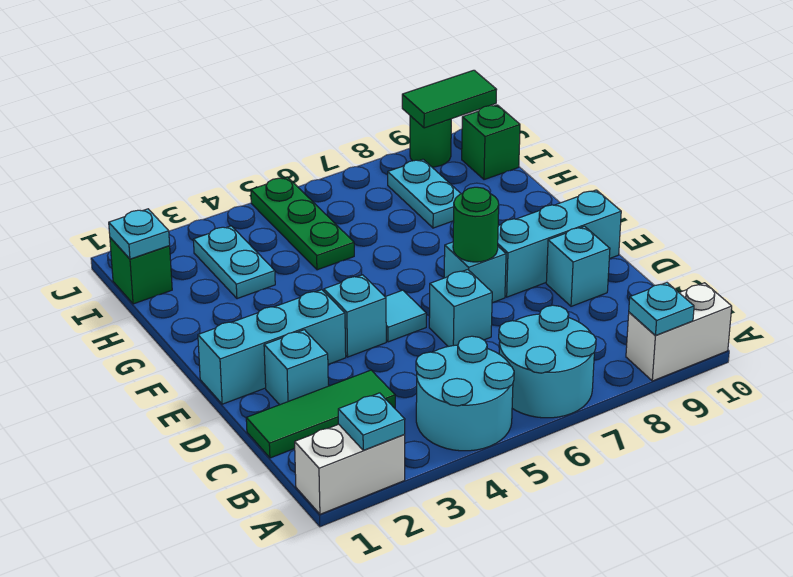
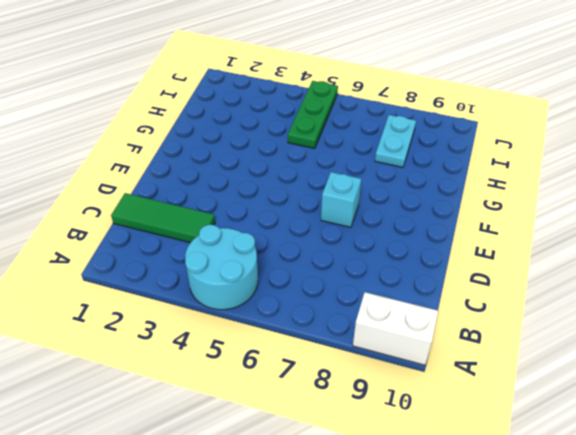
none -> white brick A1:A2 level 1
none -> cyan round brick A6:B7 level 1
none -> cyan brick D2 level 1

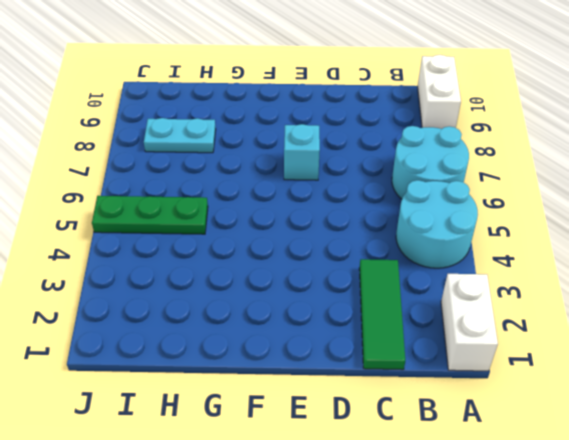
none -> cyan brick D2 level 1
none -> cyan brick D6 level 1
none -> cyan brick D9 level 1

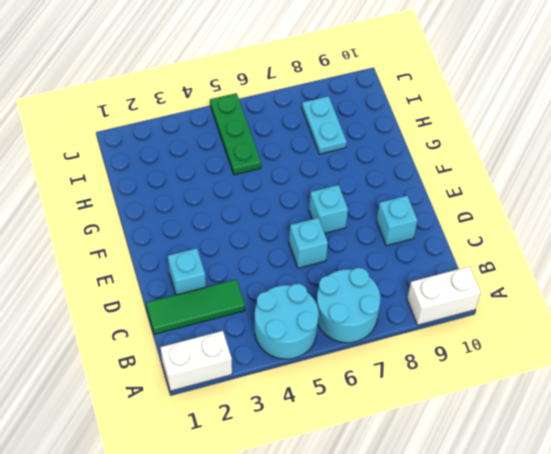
none -> cyan brick E1:E3 level 1
none -> cyan brick E4 level 1
none -> cyan tile E5 level 1

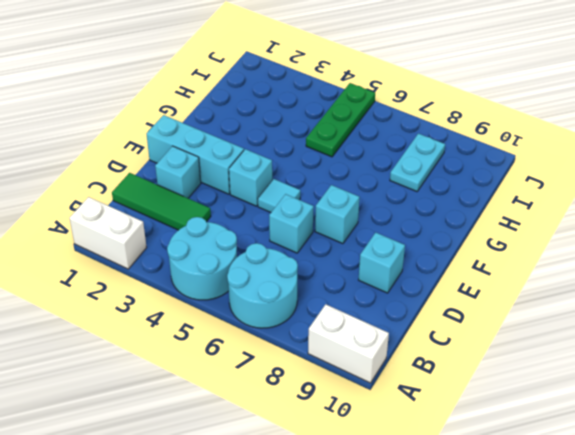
none -> cyan brick E8:E10 level 1
none -> cyan plate H3:I3 level 1
none -> green brick I1 level 1

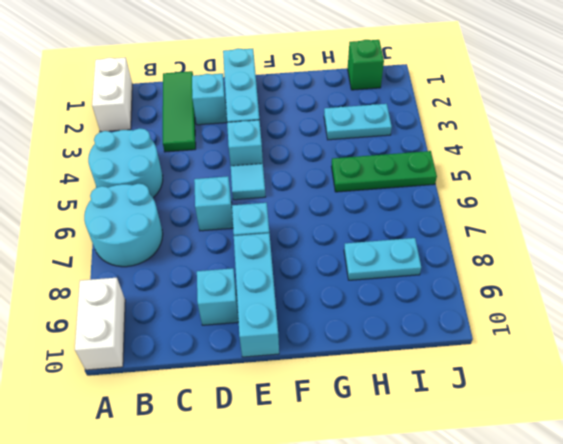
none -> green brick I10 level 1
none -> green round brick J9 level 1
none -> cyan plate A2 level 2

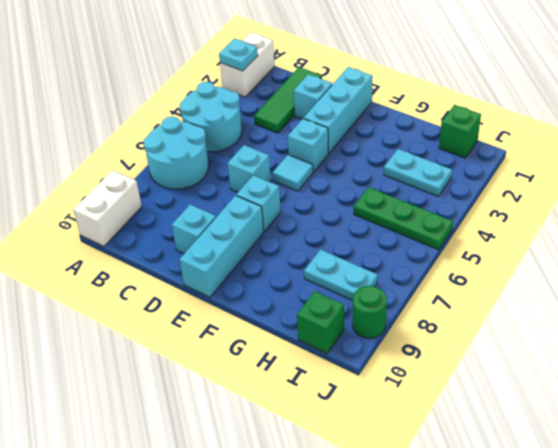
none -> cyan plate A9 level 2
none -> green round brick E7 level 2
none -> cyan plate I1 level 2

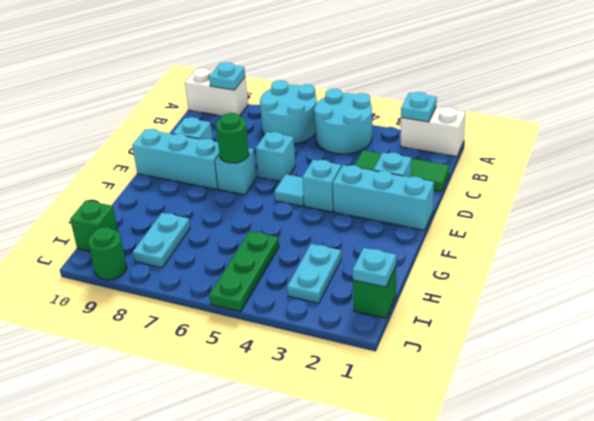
none -> green tile J9:J10 level 2

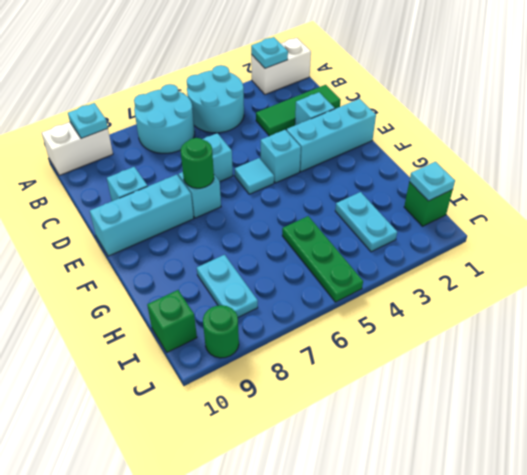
none -> green tile J9:J10 level 2

